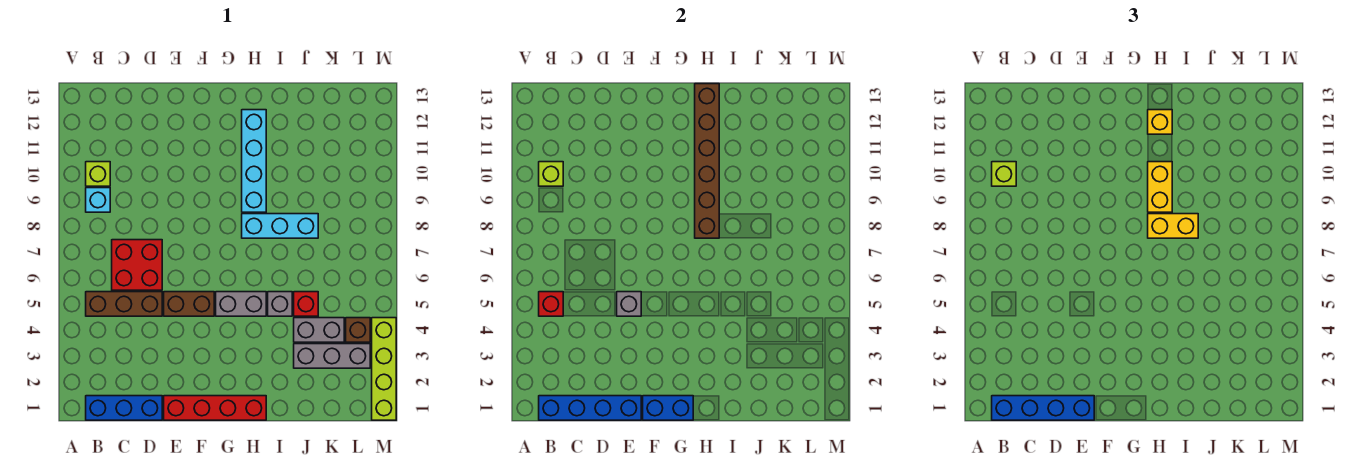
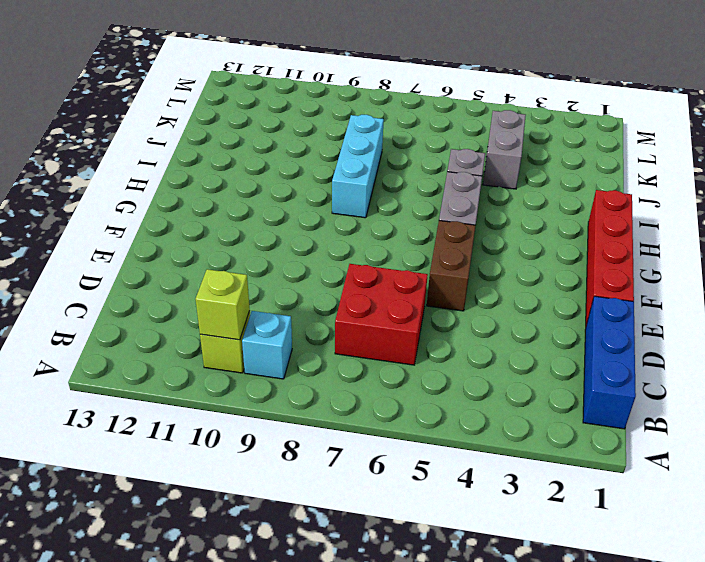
none -> brown brick B5:D5 level 1
none -> cyan brick H9:H12 level 1
none -> grey brick J3:L3 level 1

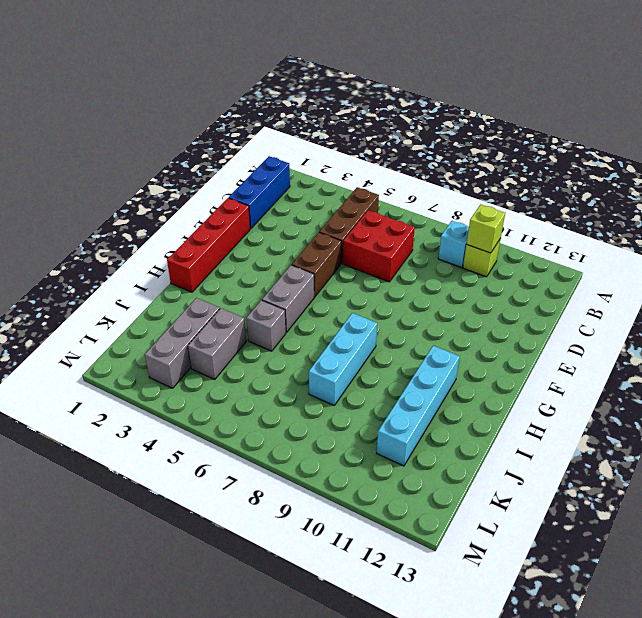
cyan brick H11:K11 level 1 -> cyan brick H9:H12 level 1
none -> red brick J5 level 1
none -> brown brick L4 level 1
none -> lime brick M1:M4 level 1

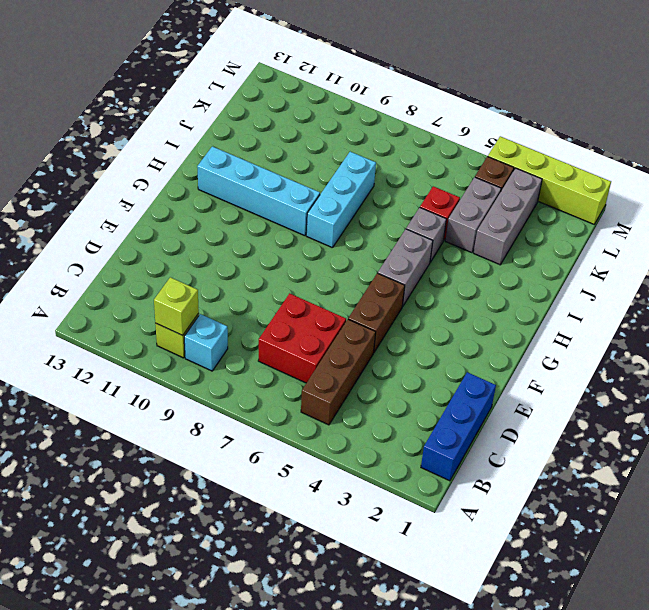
none -> red brick E1:H1 level 1
none -> blue brick B1:E1 level 2
none -> red brick B5 level 2

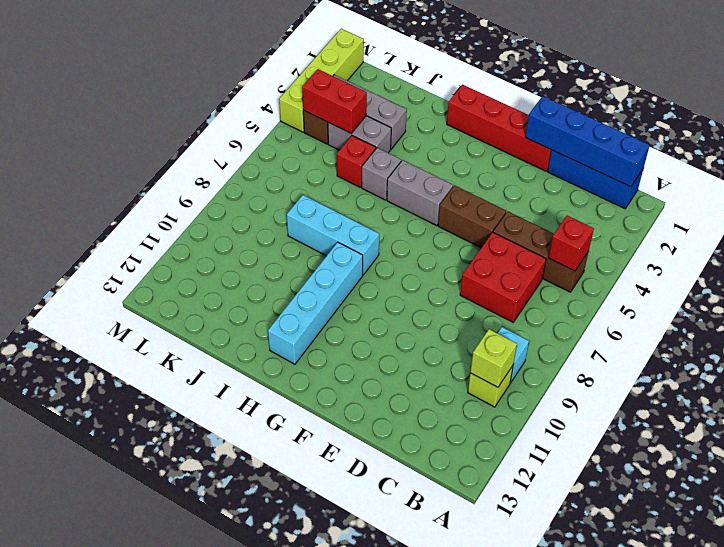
red brick K4:L4 level 2 -> none
none -> grey brick E5 level 2
none -> blue brick F1:G1 level 2
none -> brown brick H8:H13 level 2

